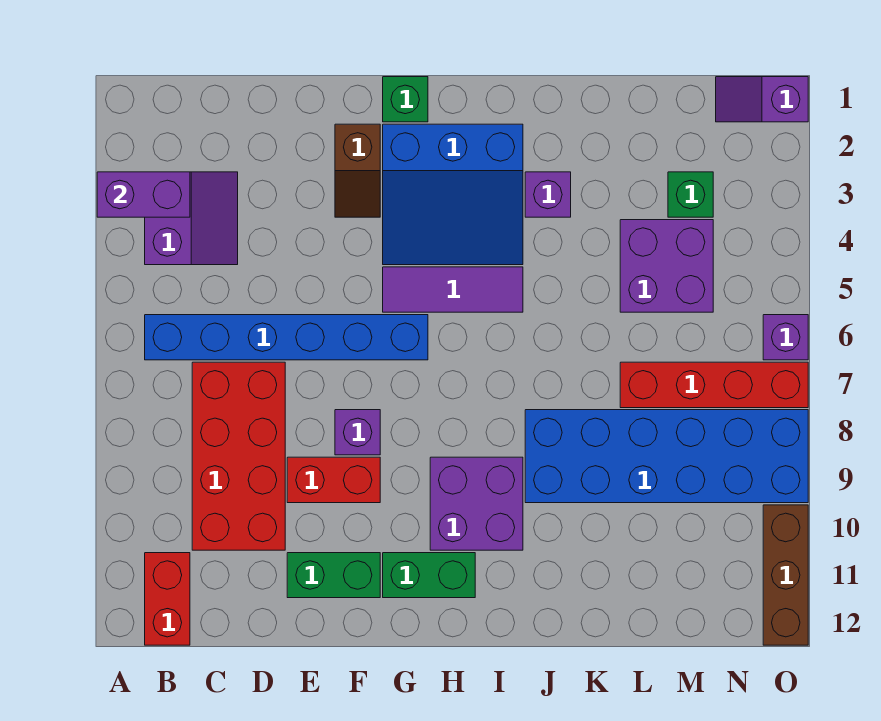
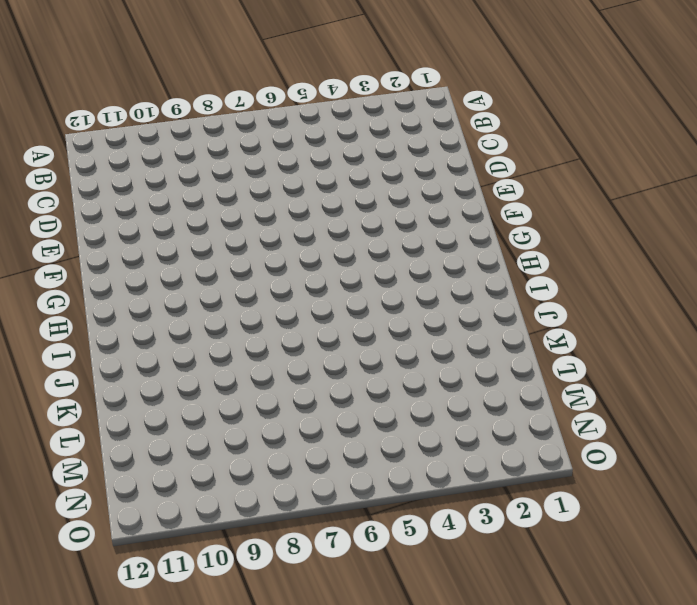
none -> purple slope B3:C4 level 1 top B
none -> blue brick B6:G6 level 1
none -> red brick B11:B12 level 1

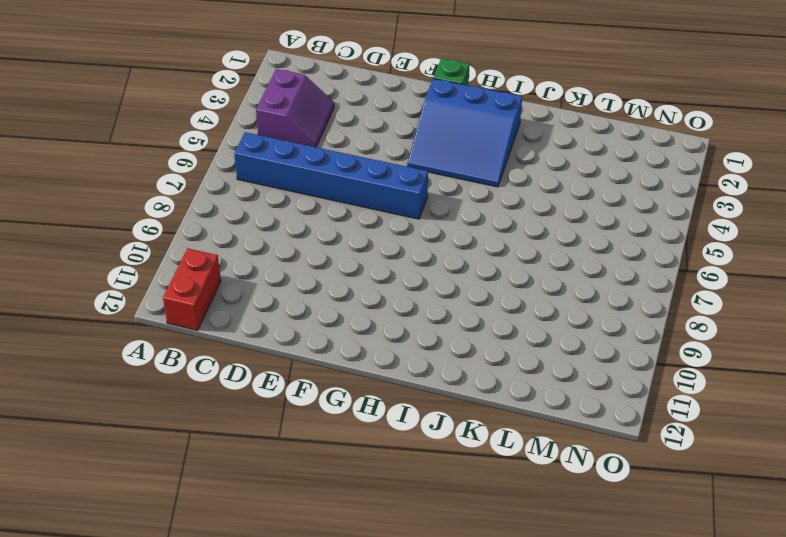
none -> red brick C7:D10 level 1
none -> red brick E9:F9 level 1
none -> green brick E11:F11 level 1

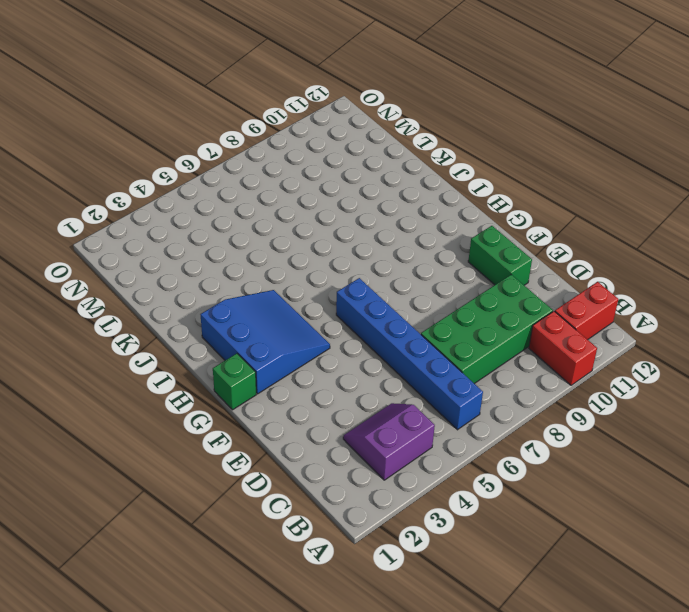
red brick A10:B10 level 1 -> red brick E9:F9 level 1
green brick C7:D10 level 1 -> red brick C7:D10 level 1
none -> brown slope F2:F3 level 1 top 2
none -> purple brick F8 level 1
none -> purple tile G5:I5 level 1

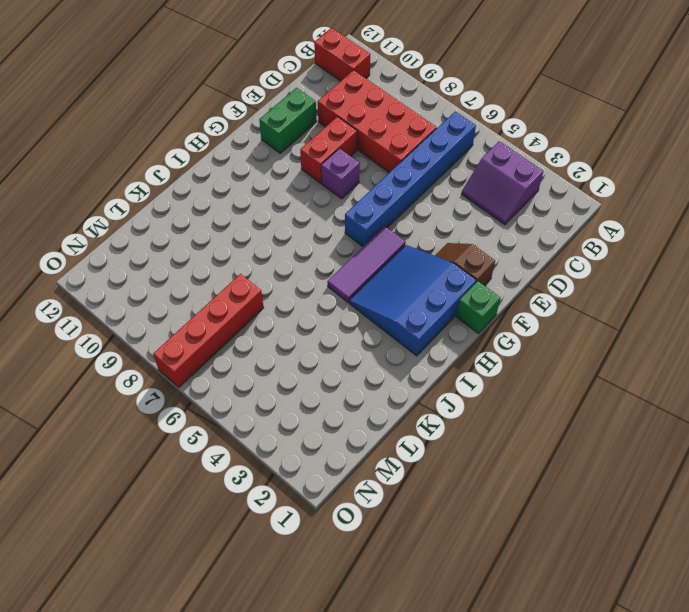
none -> green brick G11:H11 level 1
none -> purple brick H9:I10 level 1
none -> purple brick J3 level 1

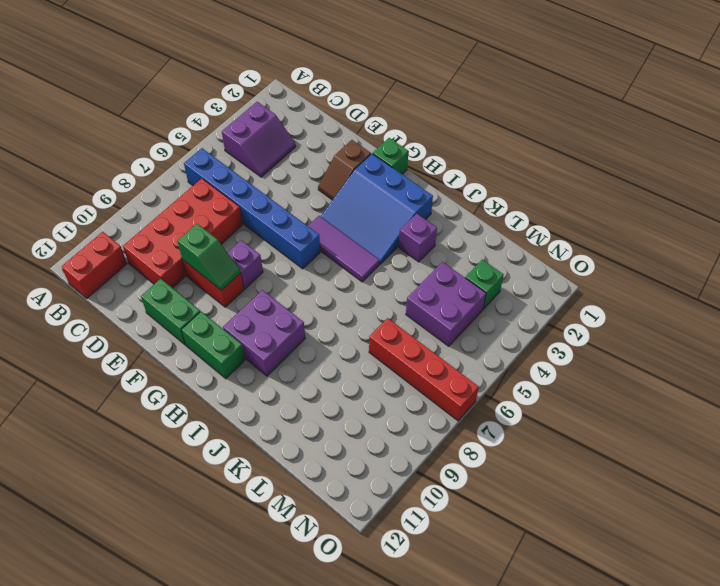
green slope E9:F9 level 2 top E -> none
none -> blue brick J8:O9 level 1
none -> purple slope N1:O1 level 1 top O
none -> purple brick O6 level 1

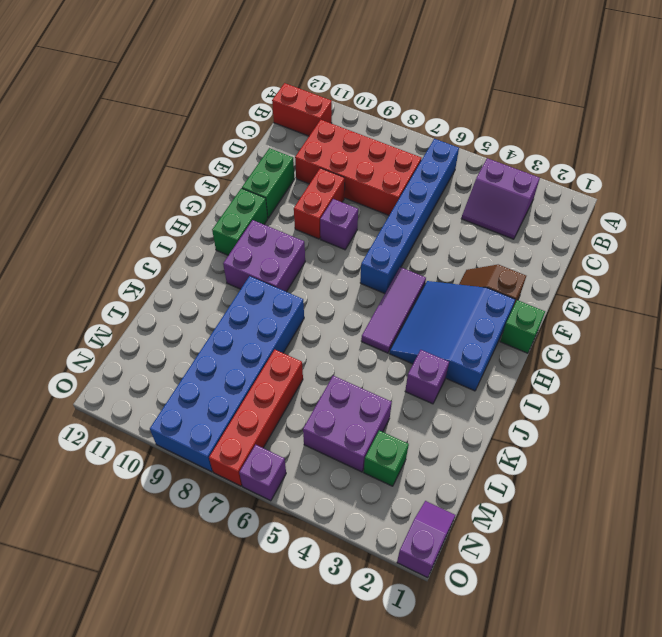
none -> brown brick O10:O12 level 1
none -> purple brick A3:B3 level 2

